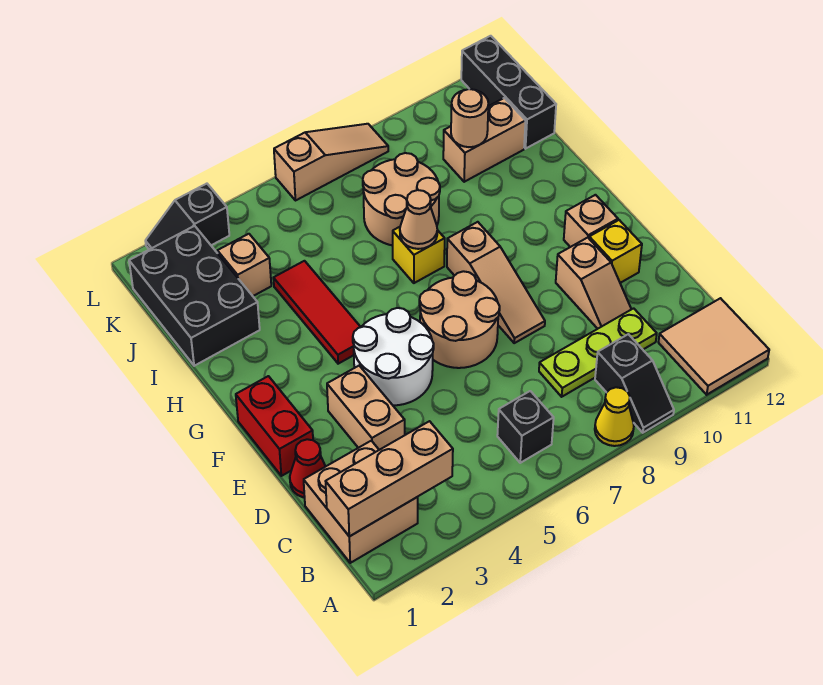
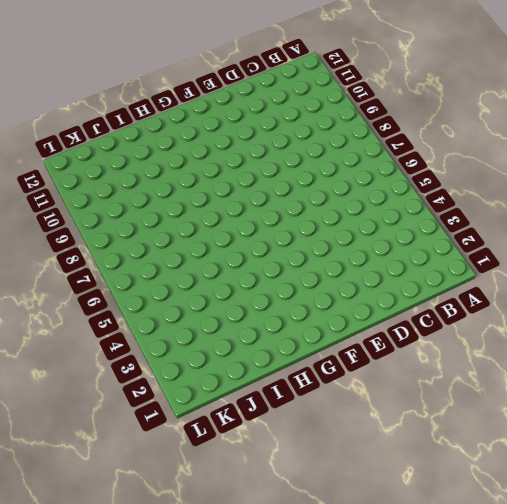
none -> yellow cone A8 level 1
none -> black slope A9:B9 level 1 top B
none -> tan tile A11:B12 level 1

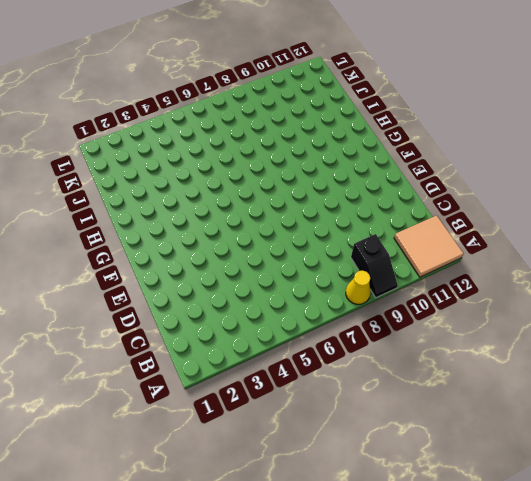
none -> tan brick B1:C2 level 1
none -> black brick B6 level 1
none -> lime plate C8:C10 level 1

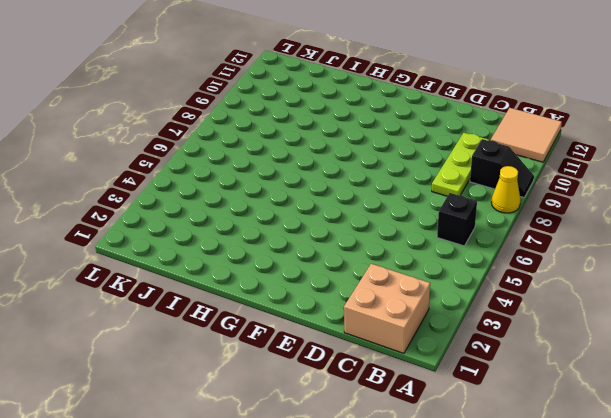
none -> red cone D1 level 1
none -> tan brick D3:E3 level 1
none -> tan slope D10:E10 level 1 top E

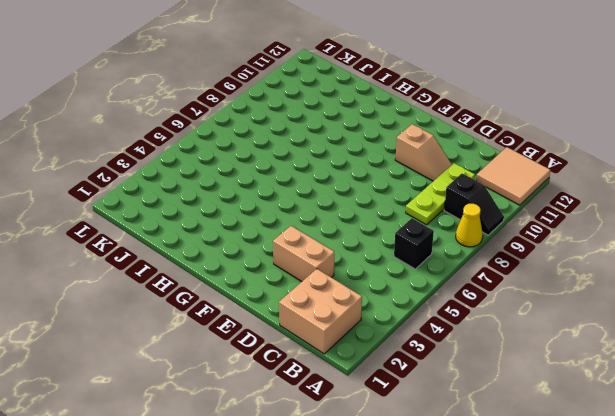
none -> red cone D1 level 1
none -> red brick E1:F1 level 1
none -> white round brick E4:F5 level 1

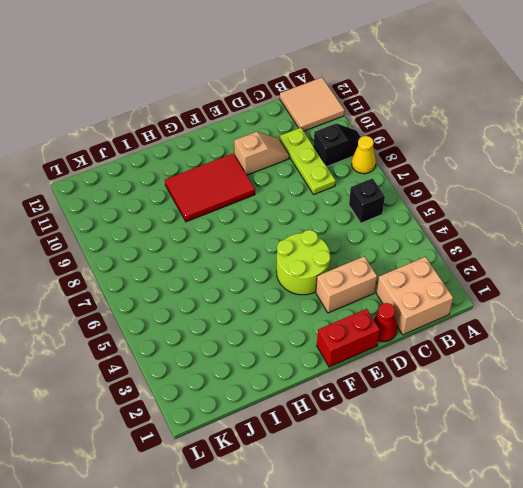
lime round brick E4:F5 level 1 -> white round brick E4:F5 level 1
red tile F9:H10 level 1 -> none
none -> tan round brick E6:F7 level 1
none -> tan slope E8:G8 level 1 top G
none -> yellow brick E11 level 1

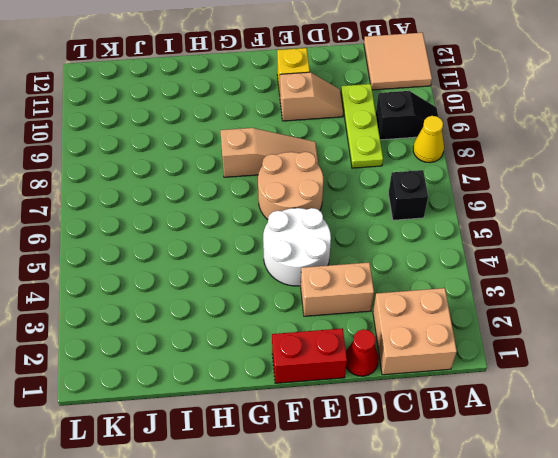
none -> tan brick F11 level 1
none -> red tile G4:I4 level 1
none -> yellow brick H7 level 1

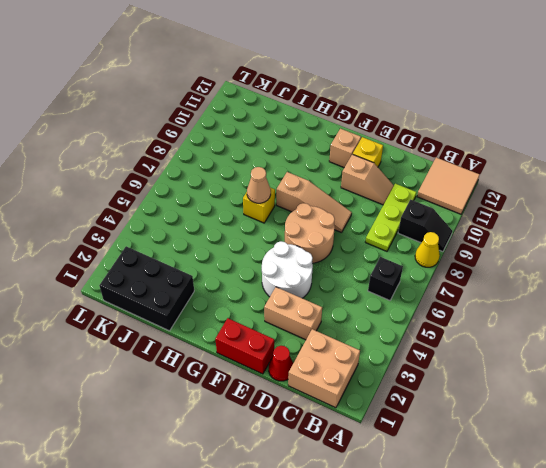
none -> red tile G4:I4 level 1
none -> tan round brick I7:J8 level 1
none -> tan brick J3 level 1

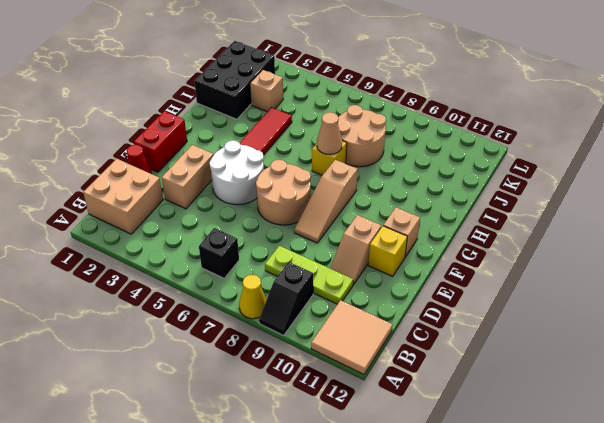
none -> tan brick J10:J11 level 1
none -> black brick J12:L12 level 1
none -> black slope L2:L3 level 1 top 3

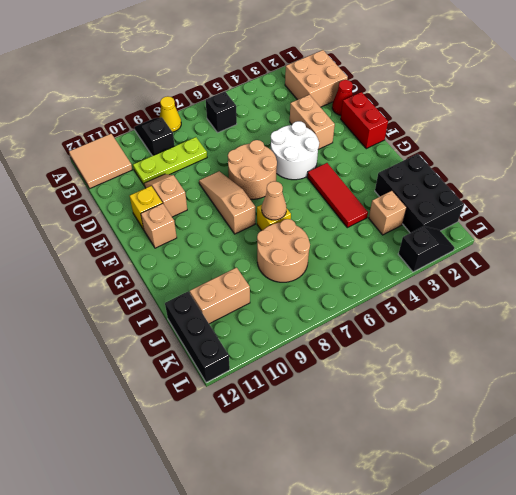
none -> tan slope L6:L8 level 1 top 6
none -> tan brick B1:B3 level 2
none -> tan round brick J10 level 2

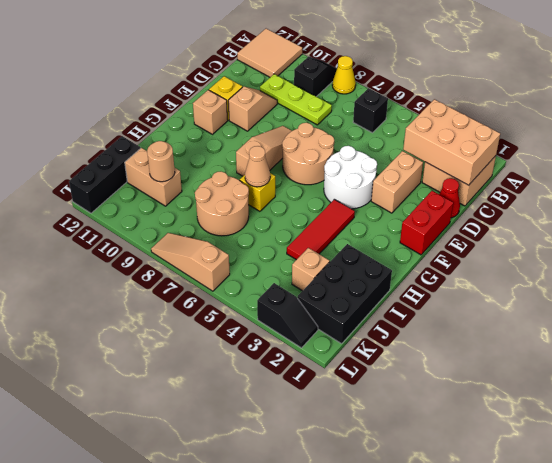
tan brick B1:C3 level 2 -> tan brick B1:B3 level 2

